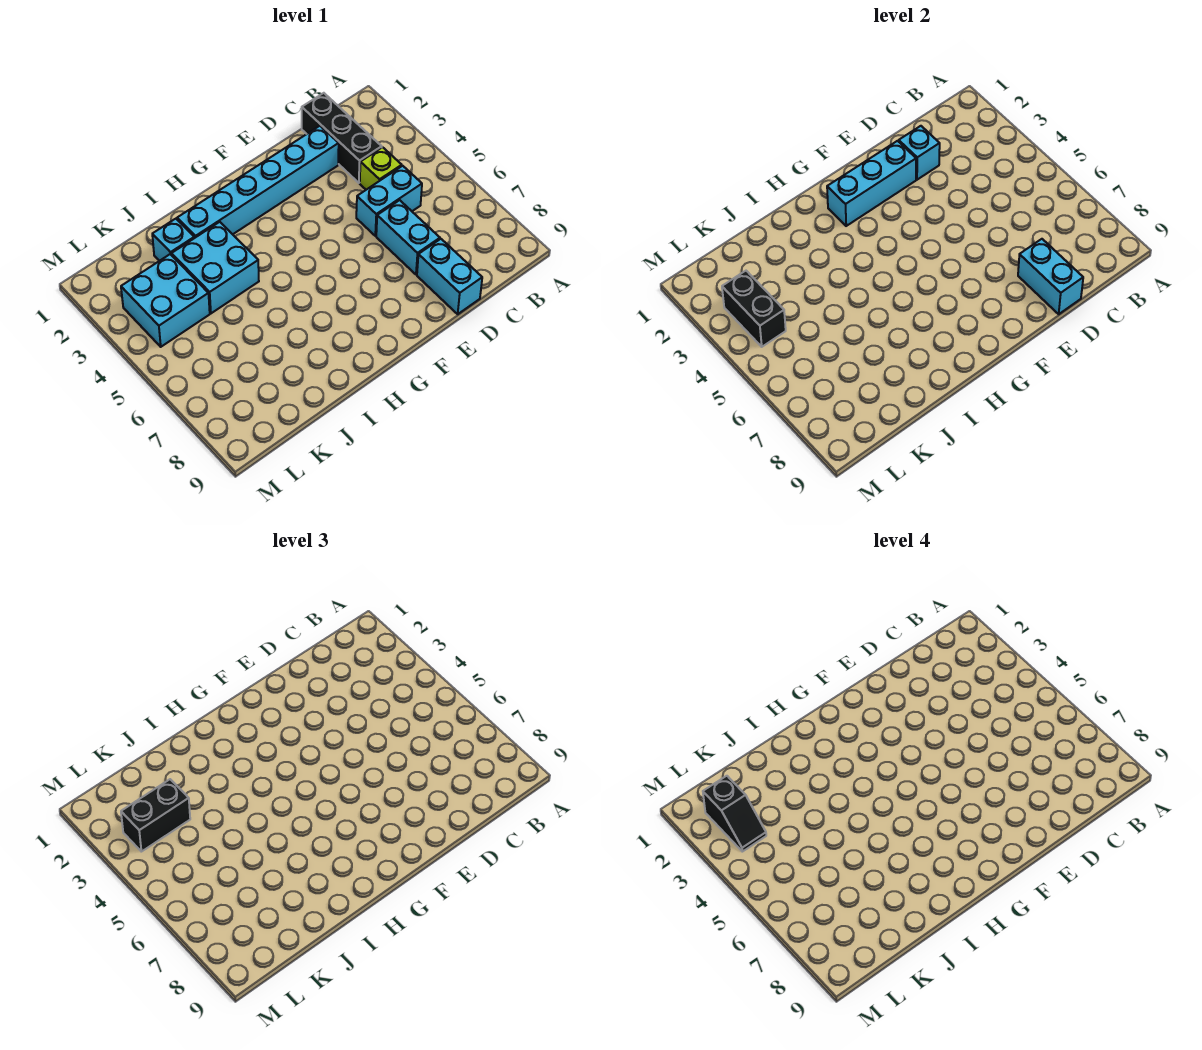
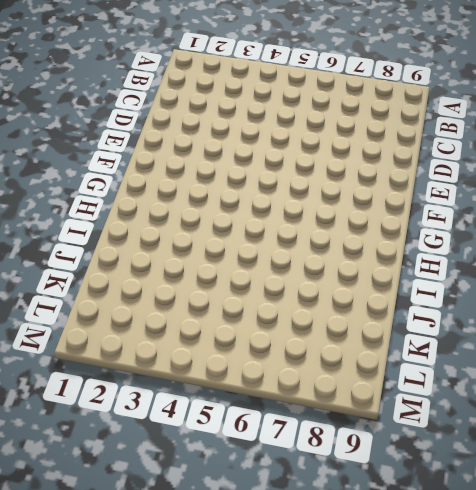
none -> black brick C1:C3 level 1
none -> lime brick C4 level 1
none -> cyan brick C5:D5 level 1

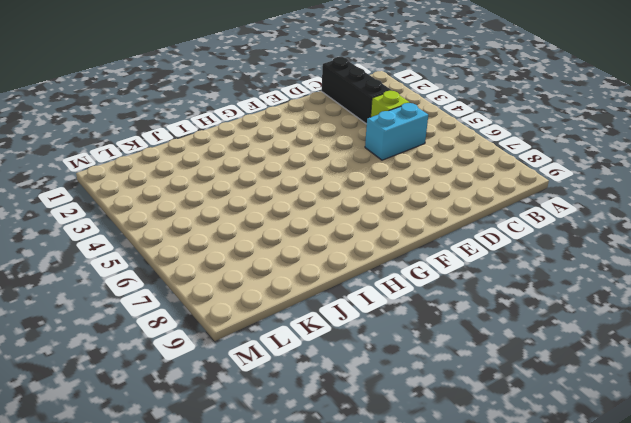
none -> cyan brick D2:I2 level 1
none -> cyan brick D6:D7 level 1
none -> cyan brick D8:D9 level 1

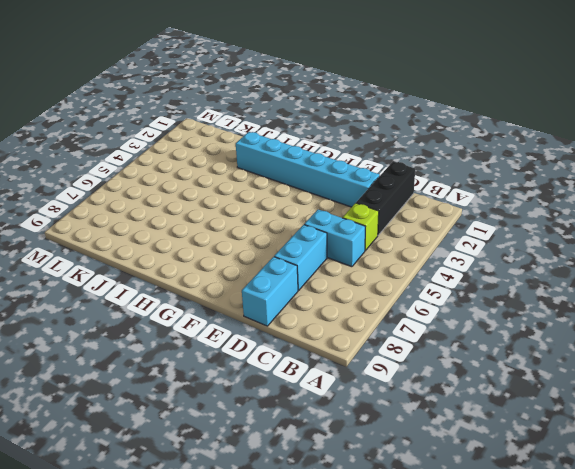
none -> cyan brick I3:J4 level 1
none -> cyan brick J2 level 1
none -> cyan brick K3:L4 level 1

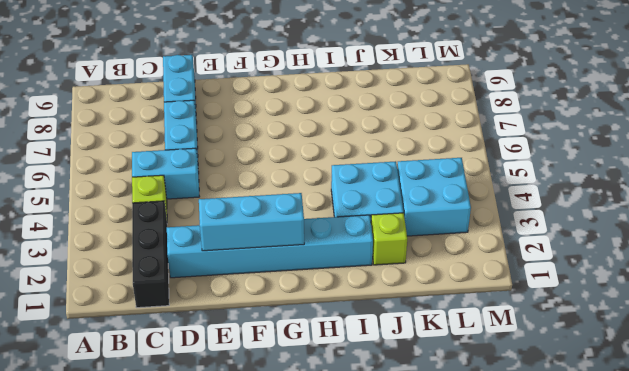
lime brick J2 level 1 -> cyan brick J2 level 1
none -> cyan brick D2 level 2
none -> cyan brick D8:D9 level 2
none -> black brick L3:L4 level 2

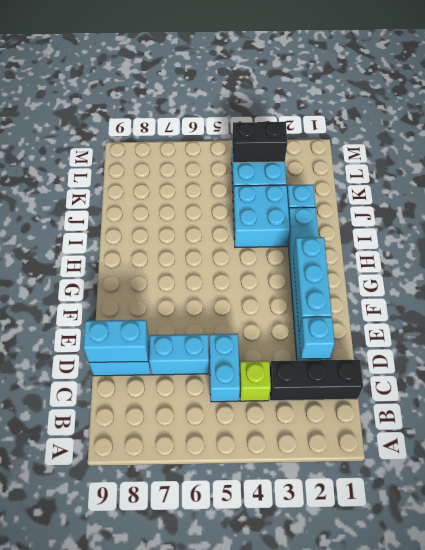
none -> black brick K3:L3 level 3
none -> black slope L2:L3 level 4 top 2

